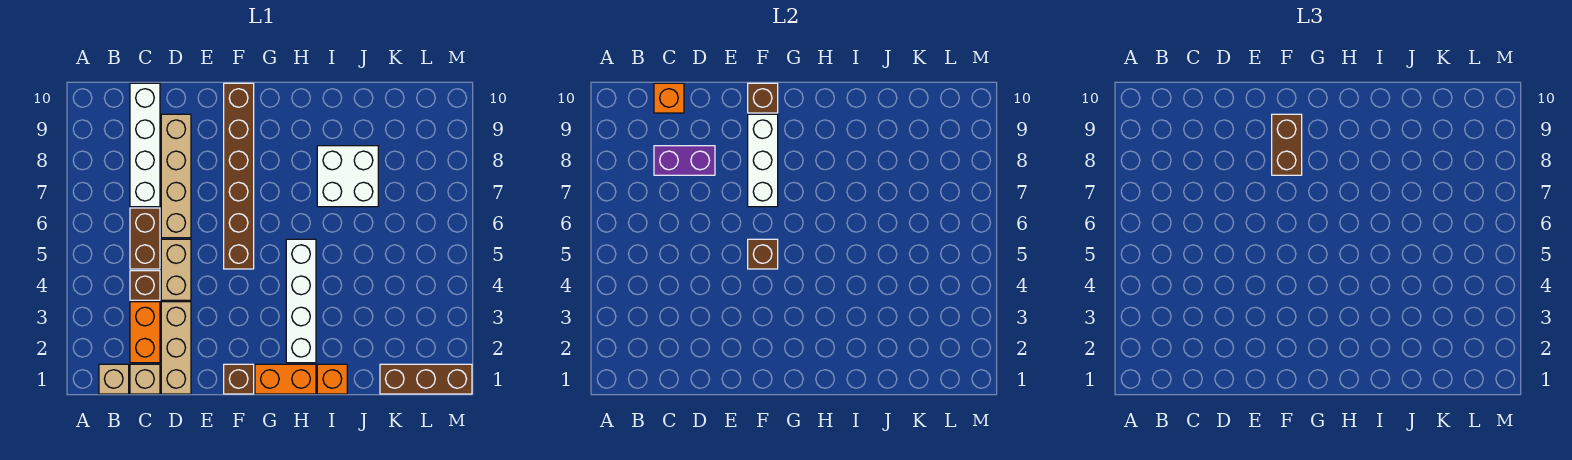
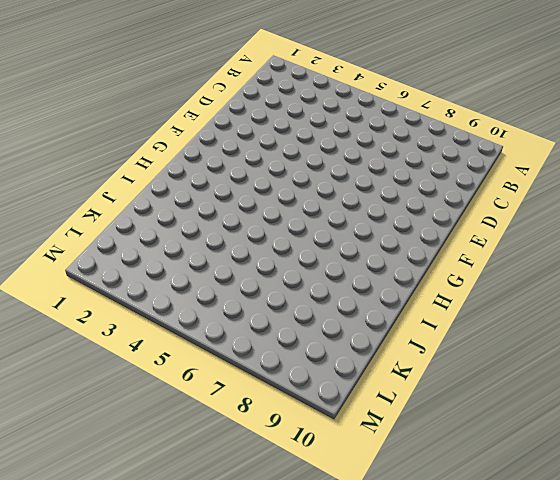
none -> tan brick B1 level 1
none -> tan brick C1 level 1
none -> orange brick C2:C3 level 1

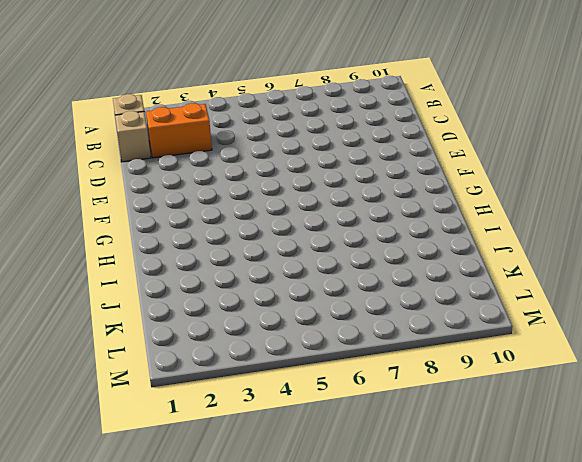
none -> brown brick C4 level 1
none -> brown brick C5:C6 level 1
none -> white brick C7:C10 level 1

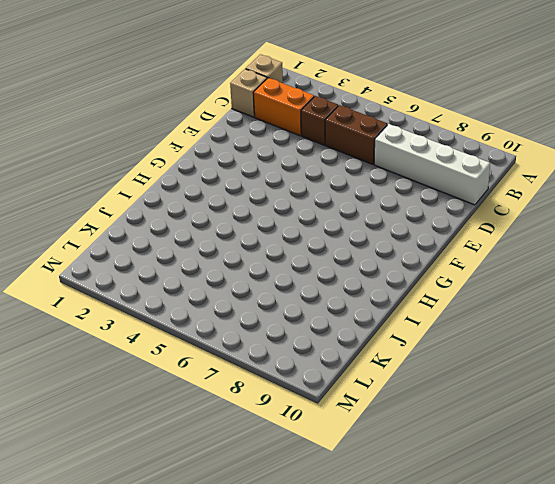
none -> tan brick D1:D3 level 1
none -> tan brick D4:D5 level 1
none -> tan brick D6:D9 level 1

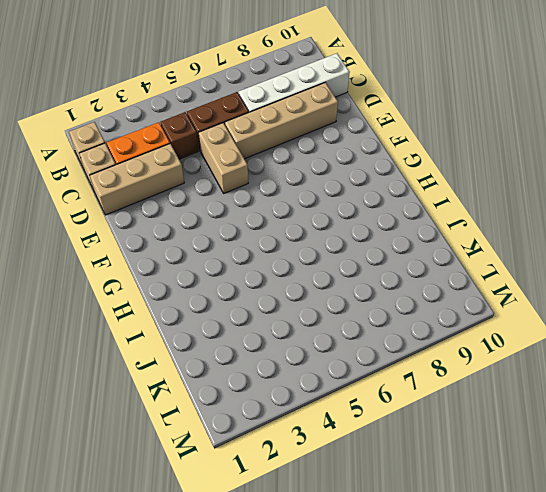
tan brick D5:E5 level 1 -> tan brick D4:D5 level 1
none -> brown brick F1 level 1
none -> brown brick F5:F10 level 1
none -> orange brick G1:H1 level 1

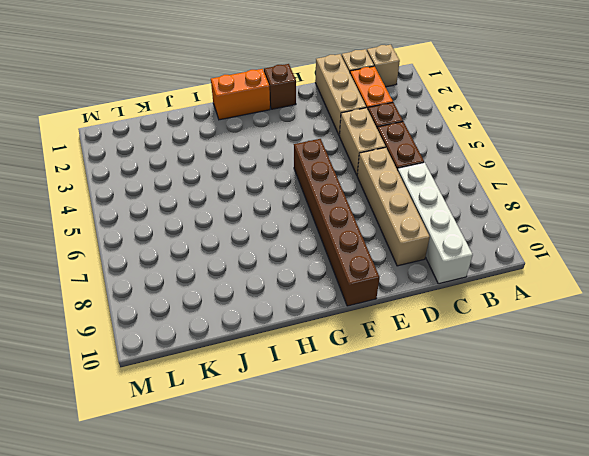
none -> white brick H2:H5 level 1
none -> orange brick I1 level 1
none -> white brick I7:J8 level 1

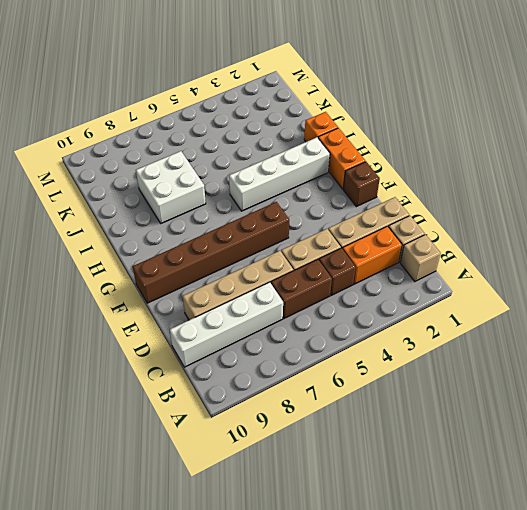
none -> brown brick K1:M1 level 1
none -> purple brick C8:D8 level 2
none -> orange brick C10 level 2

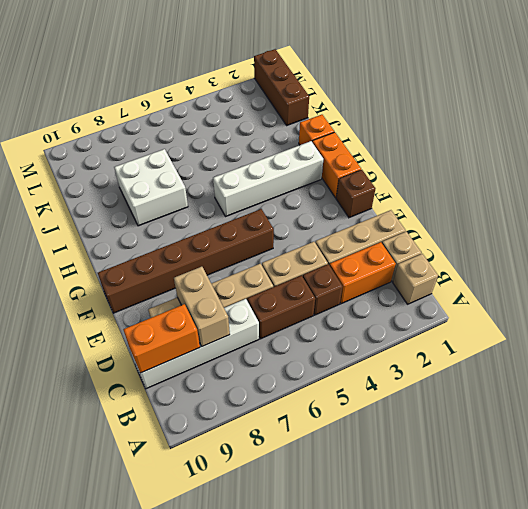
tan brick C8:D8 level 2 -> purple brick C8:D8 level 2
orange brick C9:C10 level 2 -> orange brick C10 level 2
none -> brown brick F5 level 2
none -> white brick F7:F9 level 2
none -> brown brick F10 level 2

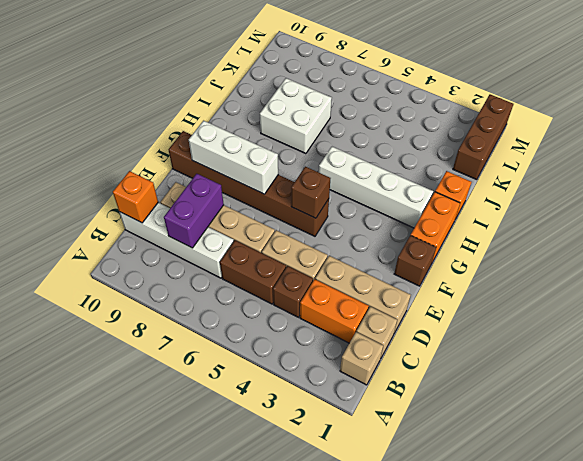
none -> brown brick F10 level 2
none -> brown brick F8:F9 level 3

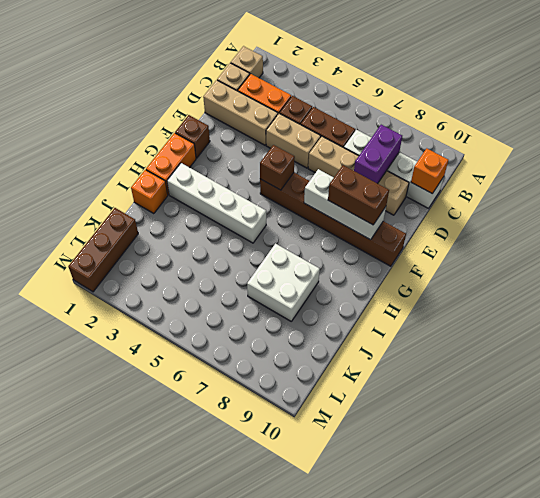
none -> brown brick F10 level 2

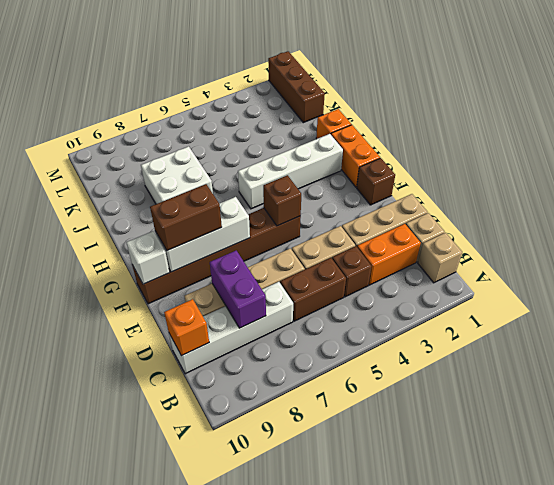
white brick F10 level 2 -> brown brick F10 level 2

